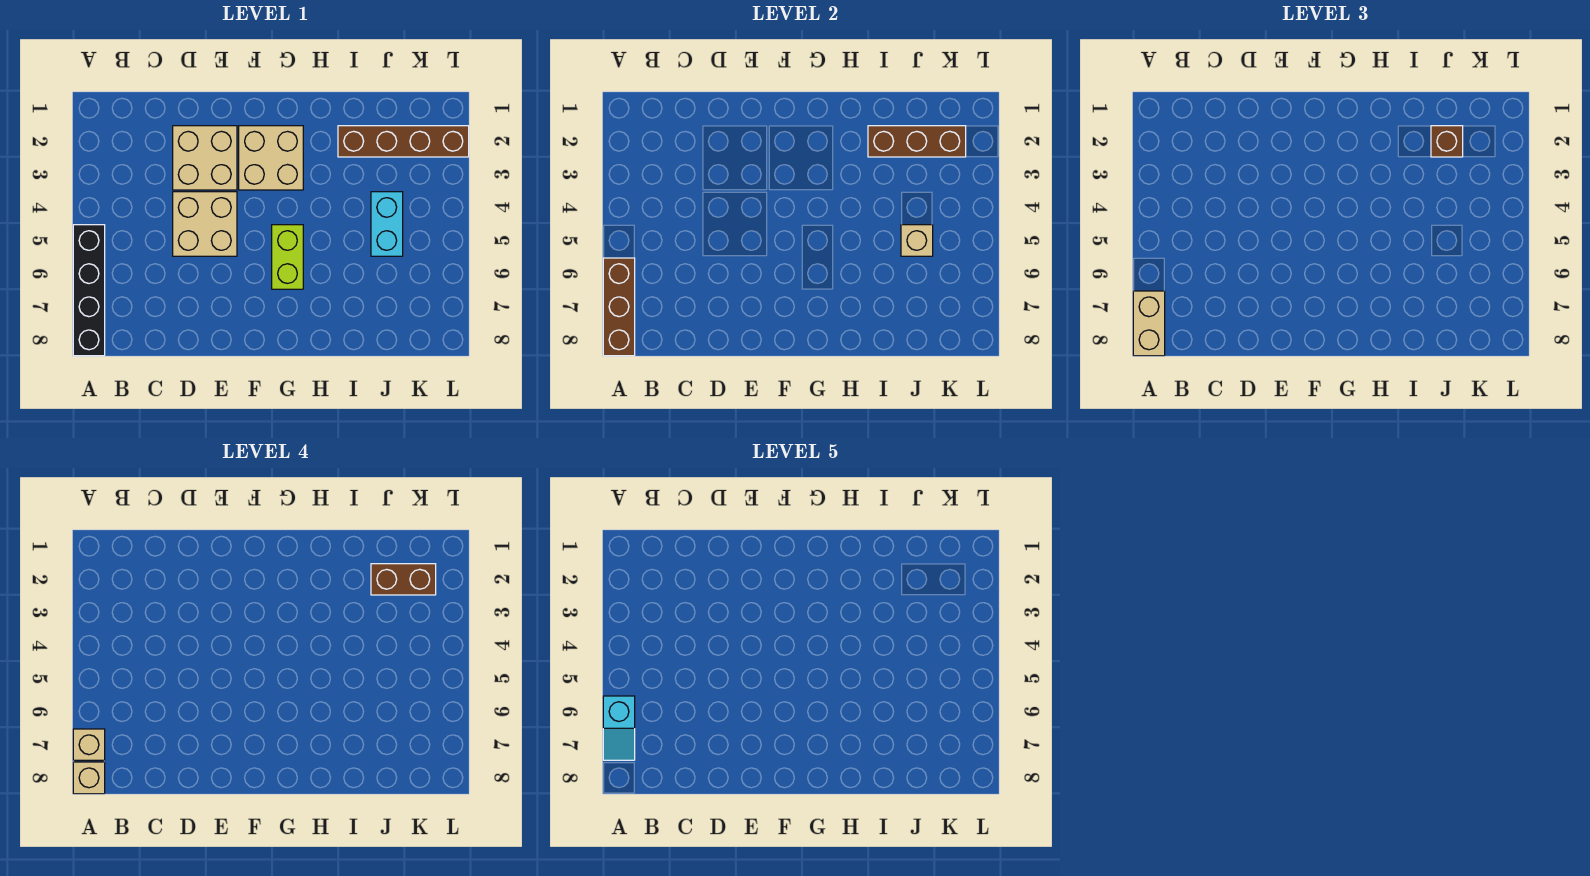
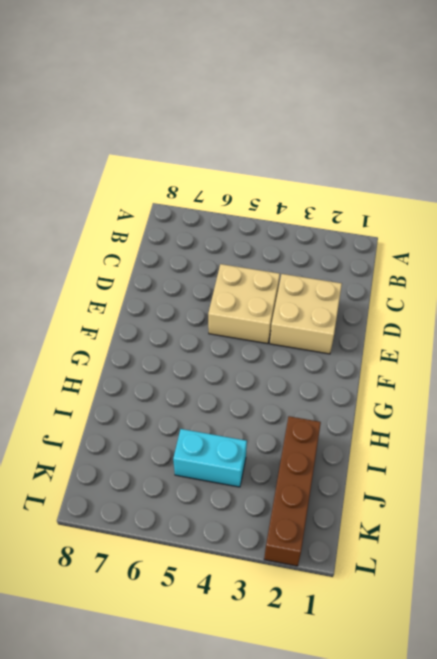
none -> black brick A5:A8 level 1
none -> tan brick F2:G3 level 1
none -> lime brick G5:G6 level 1

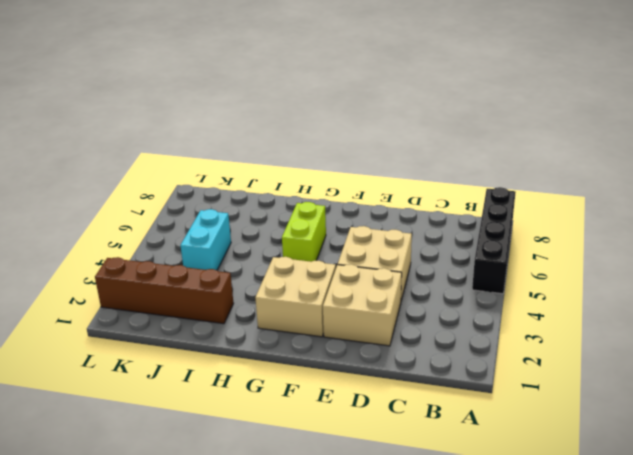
none -> brown brick A6:A8 level 2
none -> brown brick I2:K2 level 2
none -> tan brick J5 level 2

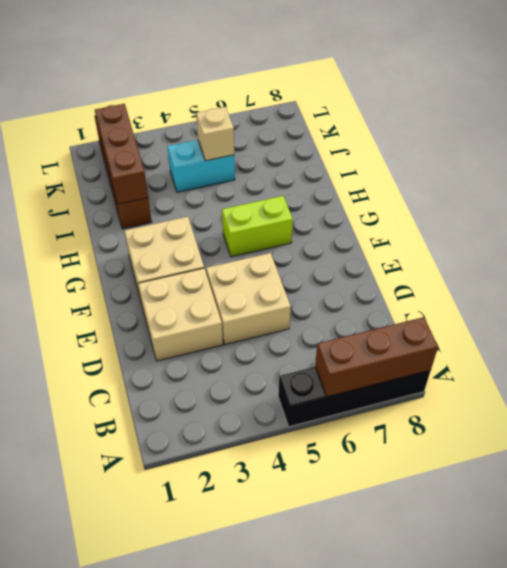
none -> tan brick A7:A8 level 3
none -> brown brick J2 level 3
none -> tan brick A7 level 4

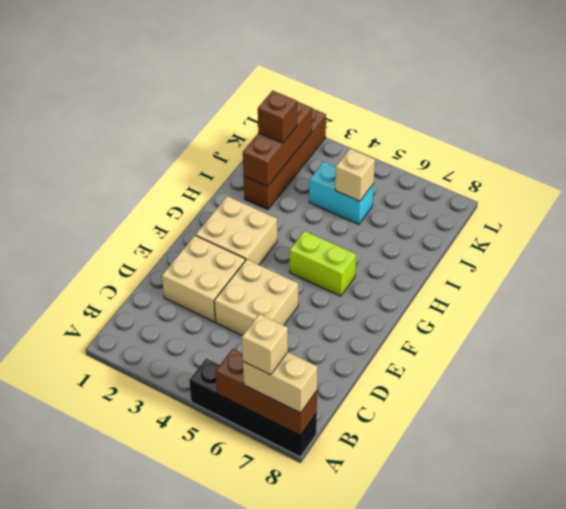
none -> tan brick A8 level 4
none -> brown brick J2:K2 level 4
none -> cyan slope A6:A7 level 5 top 6

